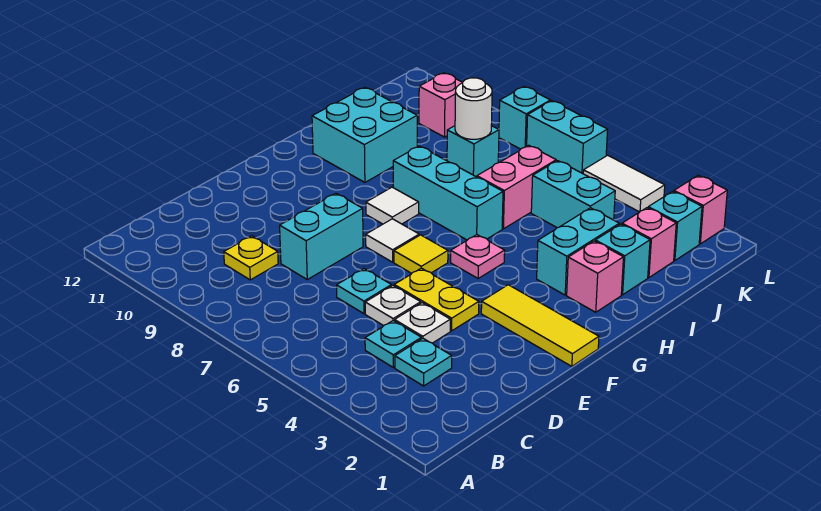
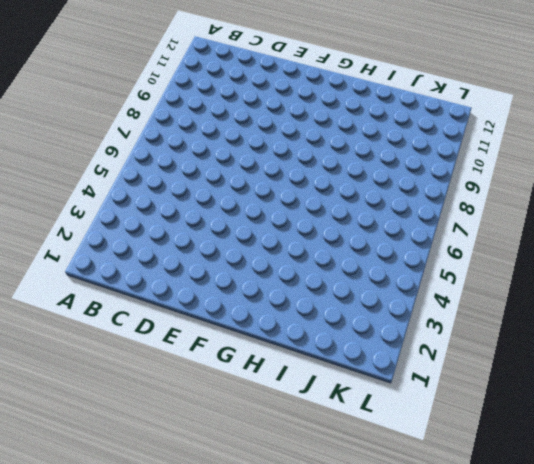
none -> cyan plate C3 level 1
none -> cyan plate C4 level 1
none -> yellow plate C9 level 1

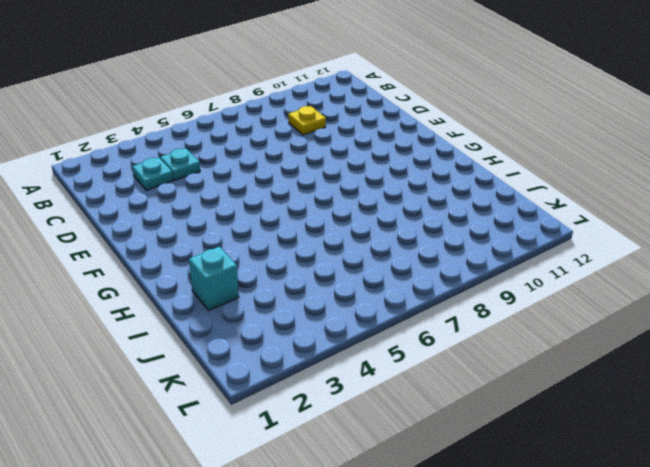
none -> white plate D4 level 1
none -> white plate D5 level 1
none -> cyan plate D6 level 1

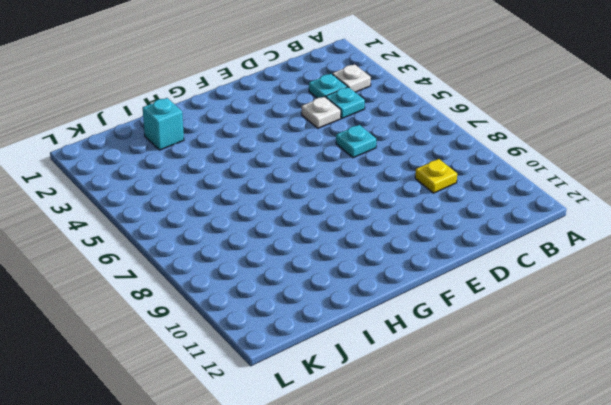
white plate B3 level 1 -> white plate D5 level 1
none -> cyan brick D8:E8 level 1
none -> yellow plate E4:E5 level 1
none -> yellow tile F1:F3 level 1

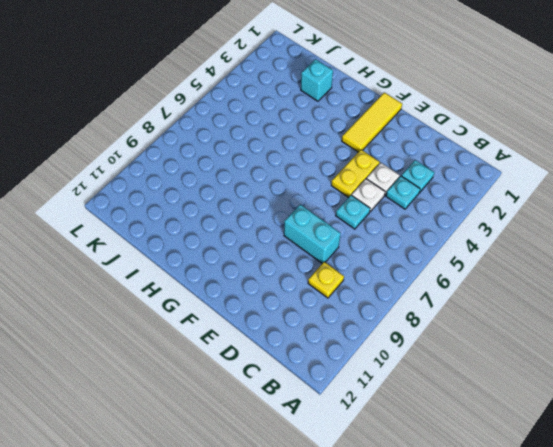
none -> yellow tile F6 level 1
none -> white tile F7 level 1
none -> pink plate G5 level 1

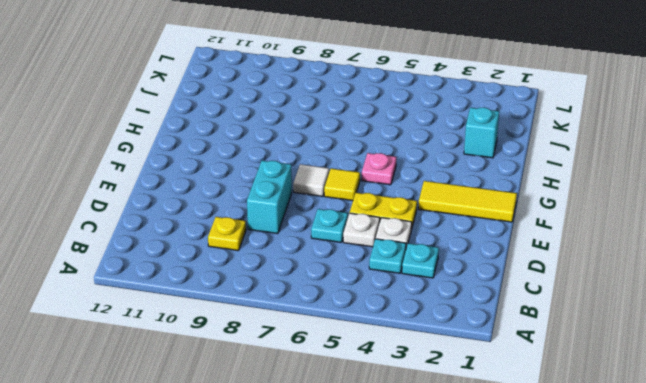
none -> white tile G8 level 1
none -> pink brick H2 level 1
none -> cyan brick H3:I3 level 1

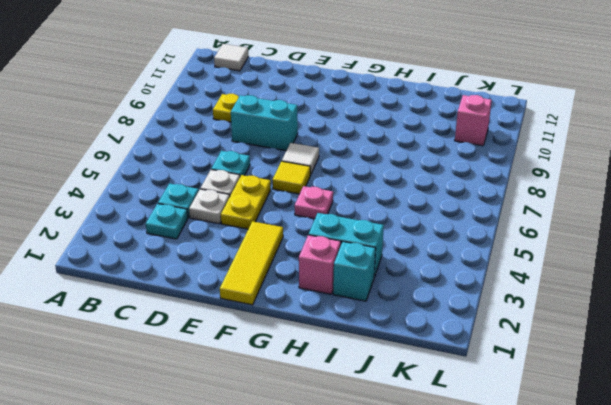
white tile B12 level 1 -> white tile G8 level 1
none -> cyan brick H6:H8 level 1
none -> cyan brick H10:I11 level 1
none -> pink brick I6:J6 level 1

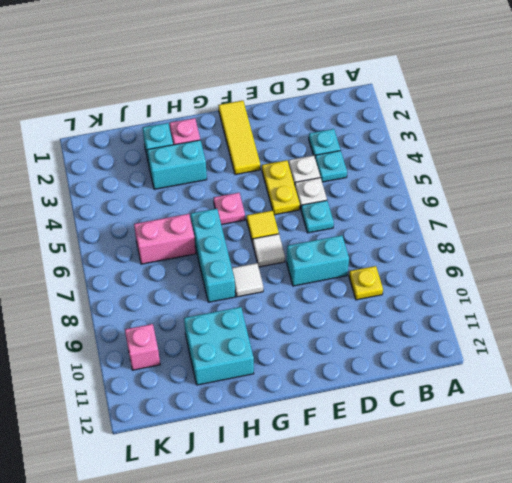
none -> pink brick J2 level 1
none -> cyan brick J4:J5 level 1
none -> cyan brick J8 level 1

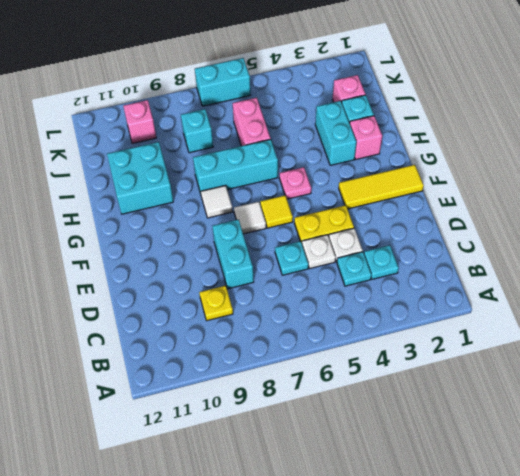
none -> cyan brick J4:J5 level 1
none -> cyan brick K2 level 1
none -> pink brick L2 level 1

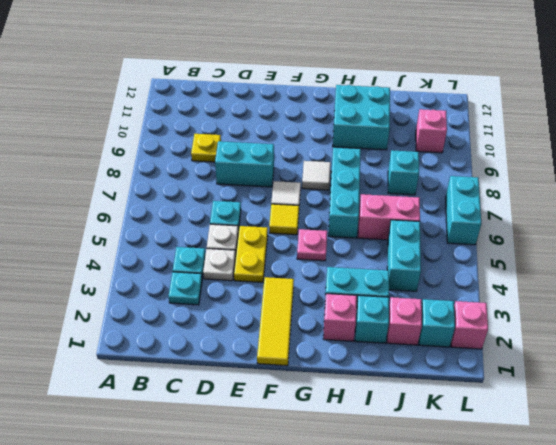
none -> white tile L4:L5 level 1
none -> cyan brick L8 level 1
none -> white round brick J8 level 2

